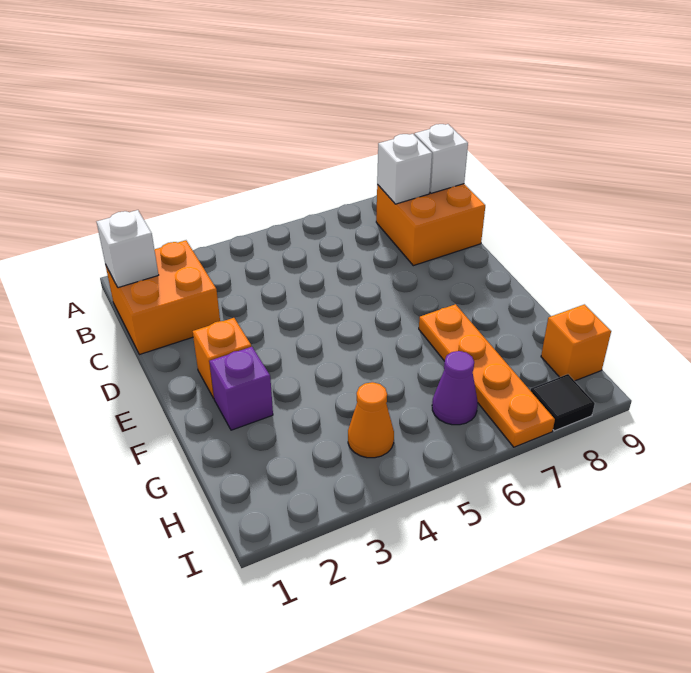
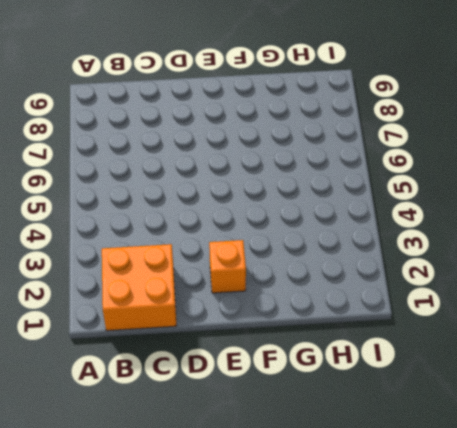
none -> orange brick B8:C9 level 1
none -> purple brick F2 level 1
none -> orange plate F7:I7 level 1

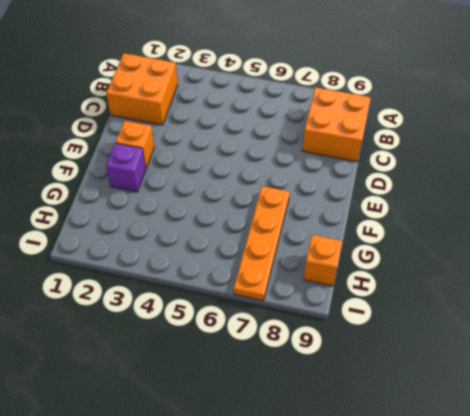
none -> orange cone H4 level 1
none -> purple cone H6 level 1
none -> black tile I8 level 1

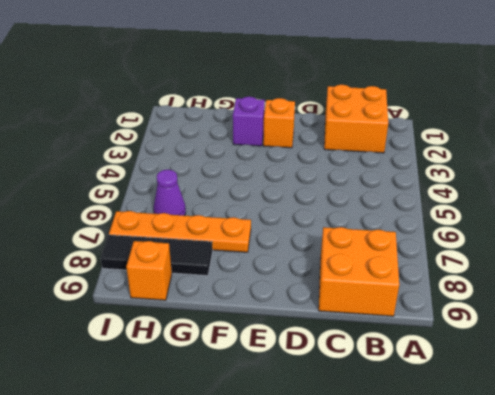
black tile G8:I8 level 1 -> black tile I8 level 1
none -> orange cone H4 level 1
none -> white brick B1 level 2
none -> white brick B8 level 2

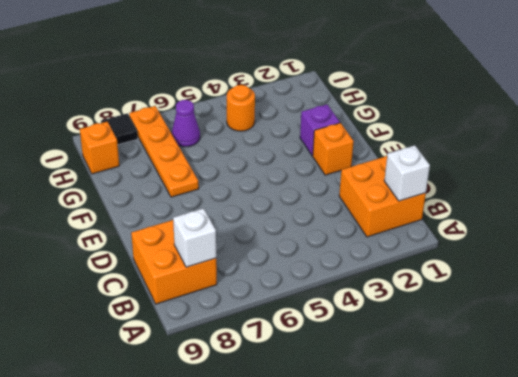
orange round brick H4 level 1 -> orange cone H4 level 1
none -> white brick B9 level 2

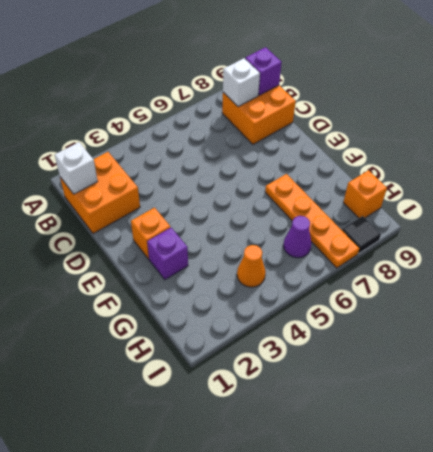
purple brick B9 level 2 -> white brick B9 level 2

